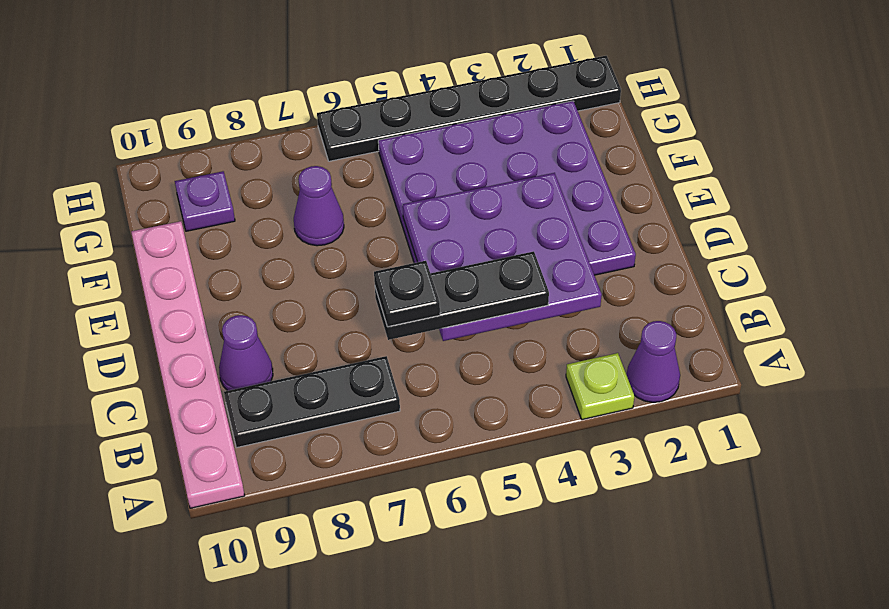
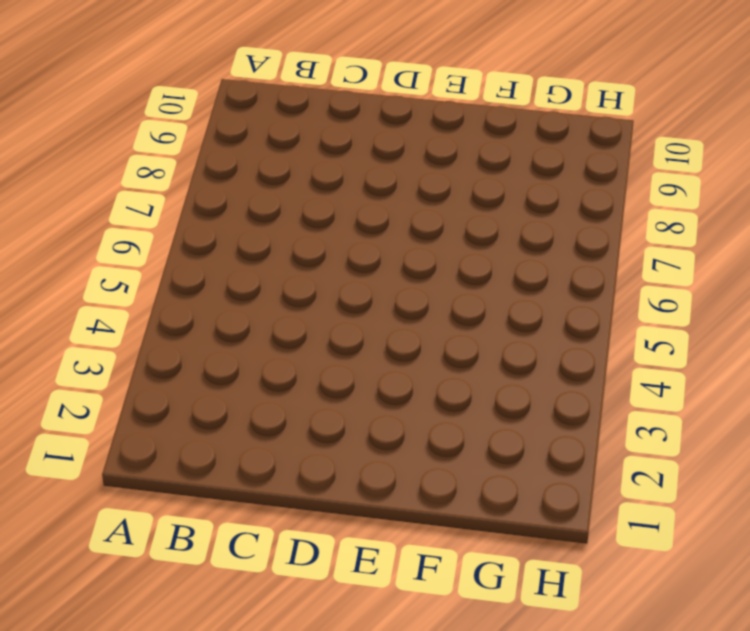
none -> purple cone A2 level 1
none -> lime plate A3 level 1
none -> pink plate A10:F10 level 1

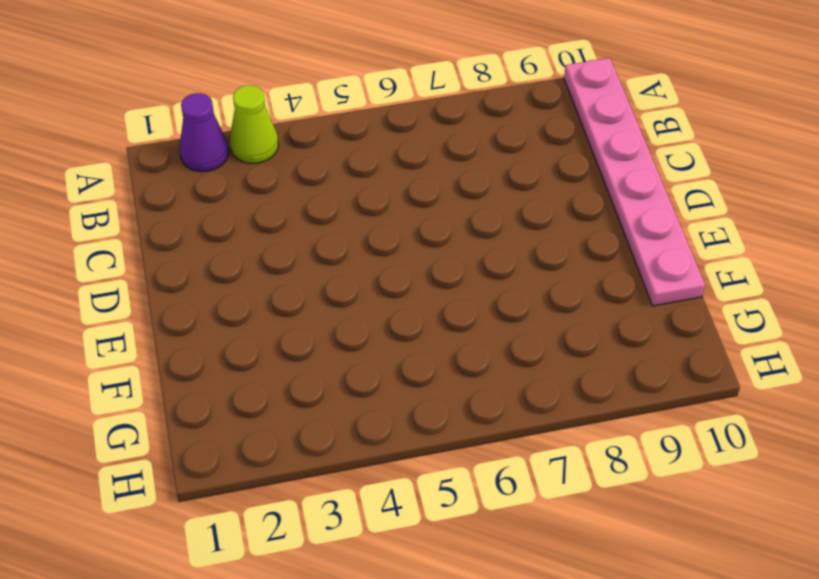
lime cone A3 level 1 -> lime plate A3 level 1
none -> black plate B7:B9 level 1
none -> purple cone C9 level 1
none -> purple plate D2:G5 level 1

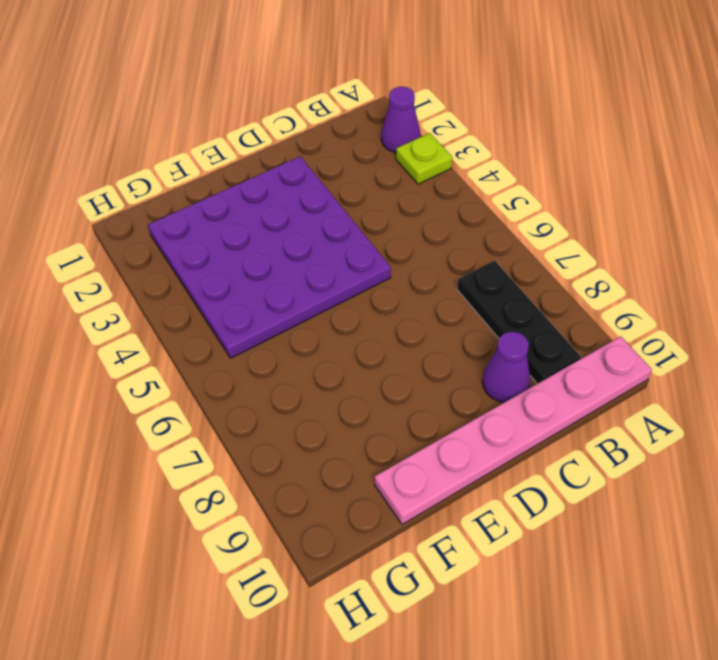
none -> purple cone F7 level 1
none -> purple plate G9 level 1
none -> black plate H1:H6 level 1

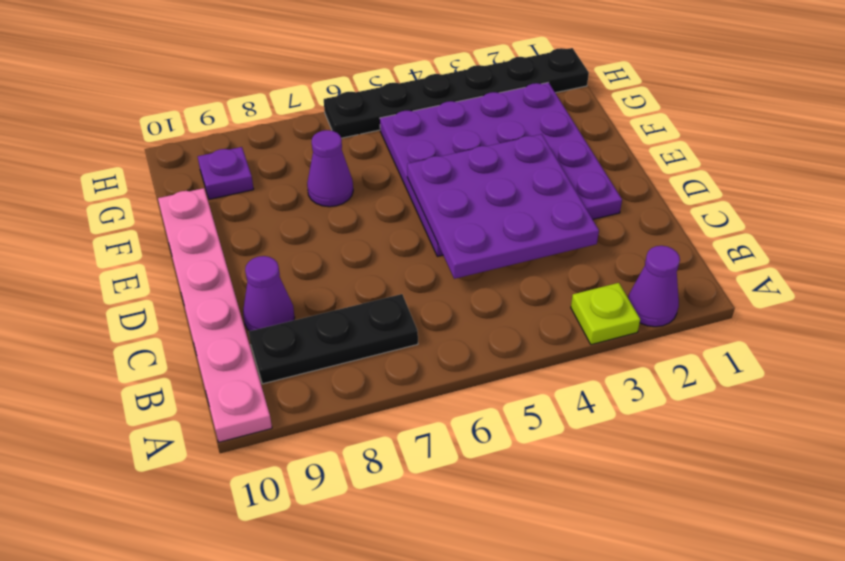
none -> black plate C4:C6 level 3
none -> black plate C6 level 4

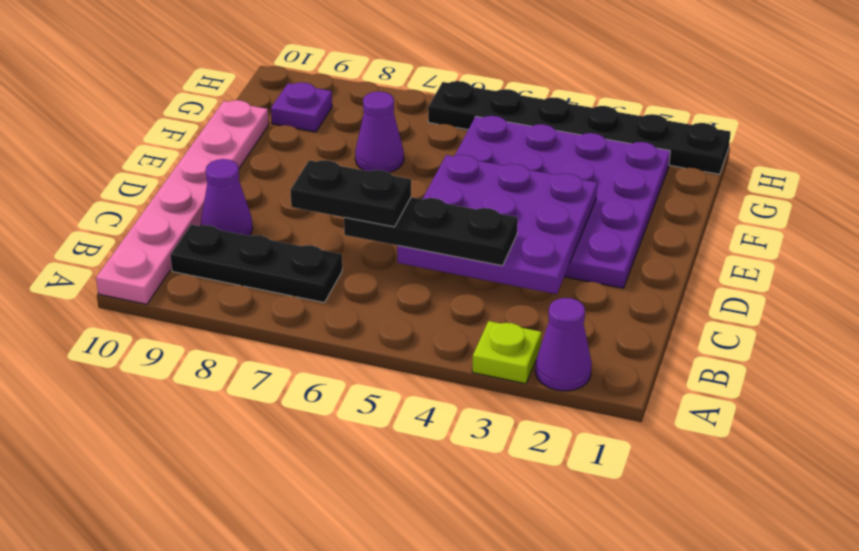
black plate C6:C7 level 4 -> black plate C6 level 4

